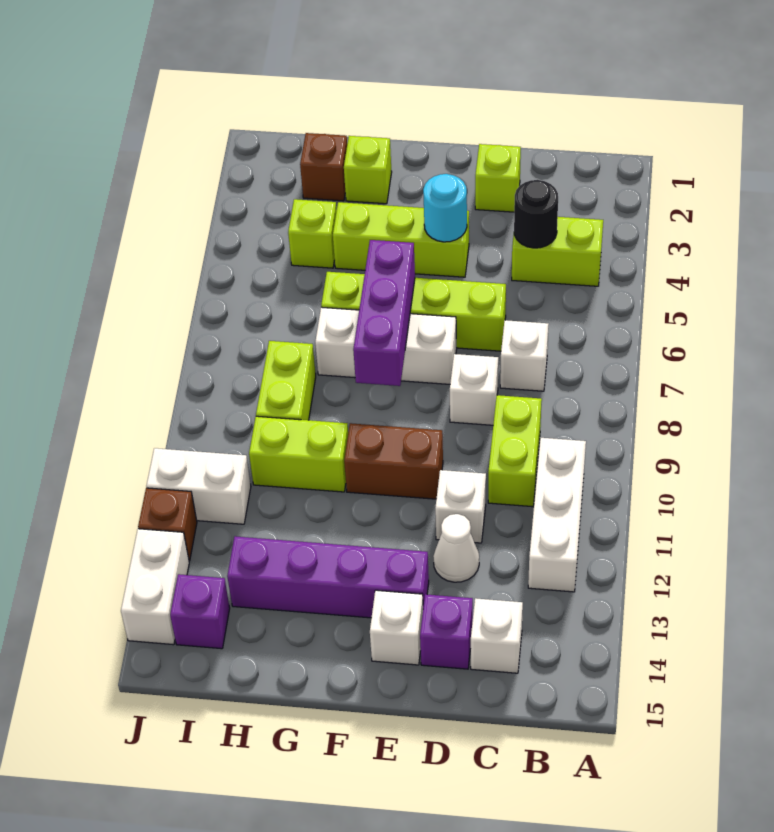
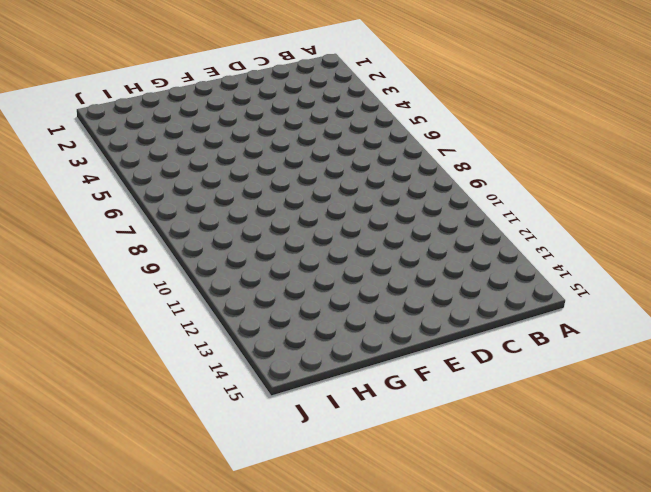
none -> lime brick B4:C4 level 1
none -> white brick B10:B12 level 1
none -> white brick C7 level 1

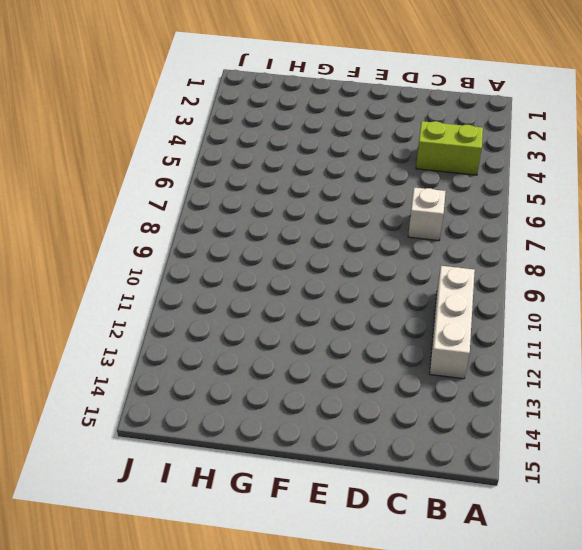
none -> lime brick C9:C10 level 1
none -> white brick C14 level 1
none -> lime brick D2 level 1

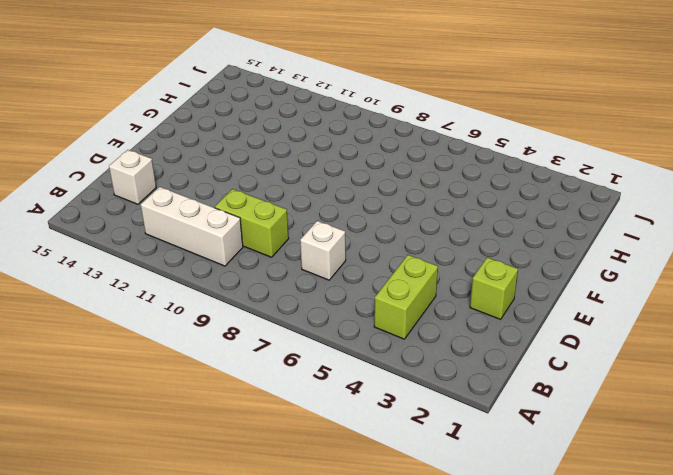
none -> lime brick D6:G6 level 1
none -> white brick D8 level 1
none -> white brick D11 level 1

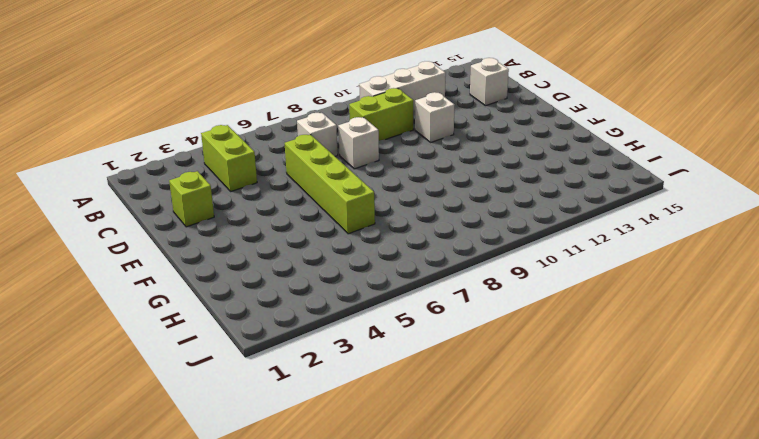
none -> white cone D12 level 1
none -> purple brick D14 level 1
none -> lime brick E4:G4 level 1

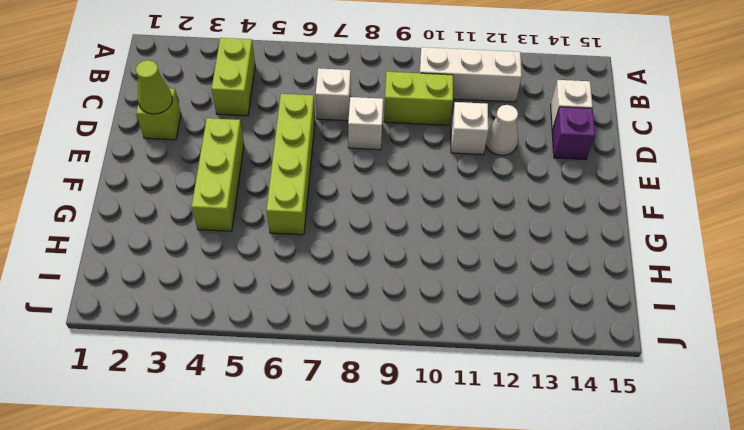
lime cone D2 level 2 -> none
none -> white brick E7:G7 level 1
none -> brown brick E10:F10 level 1
none -> purple brick E13:H13 level 1

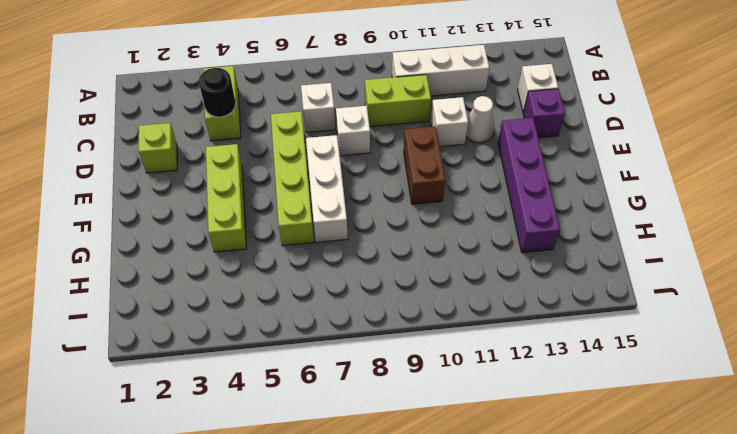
none -> white brick E14 level 1
none -> lime brick G2 level 1
none -> lime brick G10:H10 level 1

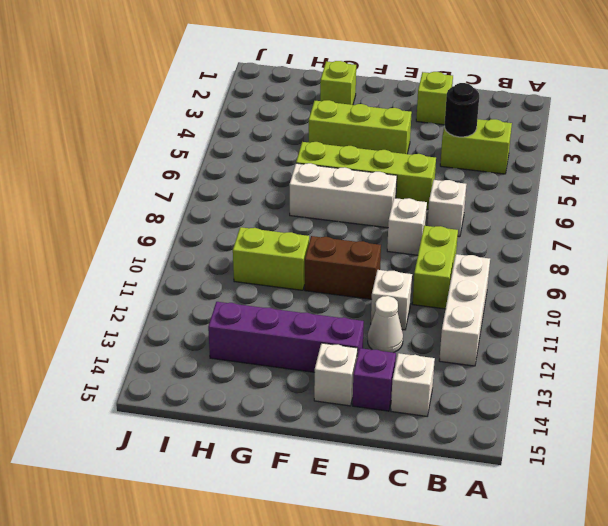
none -> brown brick H2 level 1
none -> lime brick H4 level 1
none -> lime brick H8:H9 level 1

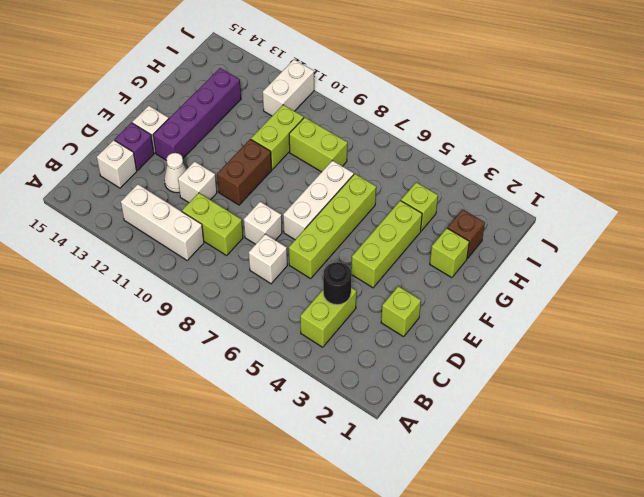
none -> purple brick I14 level 1
none -> brown brick J12 level 1
none -> white brick J13:J14 level 1

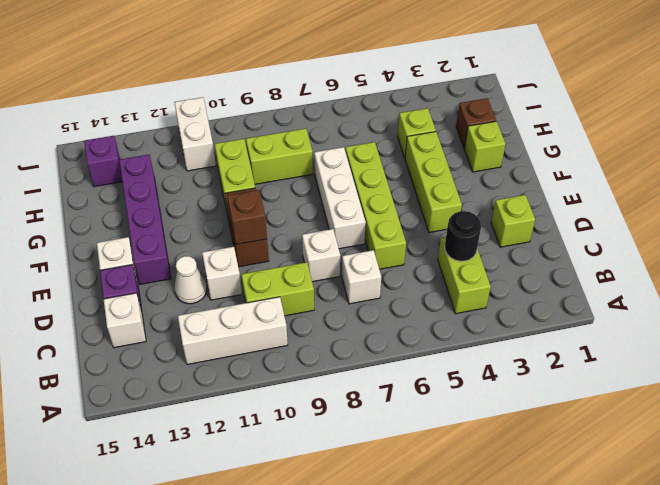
brown brick E10 level 2 -> brown brick J12 level 1
none -> white brick J13:J14 level 1
none -> cyan round brick E4 level 2
none -> purple brick F6:F8 level 2

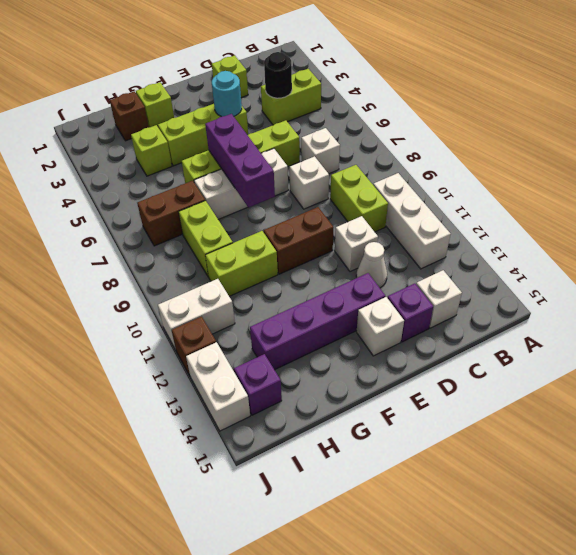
brown brick H7:I7 level 1 -> none

